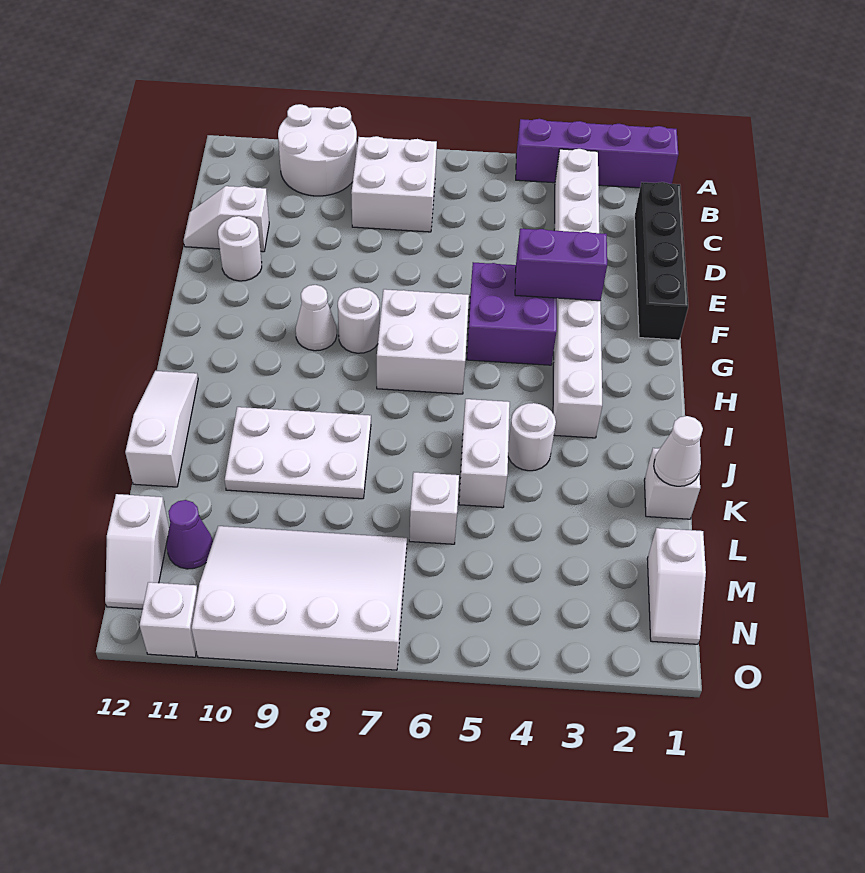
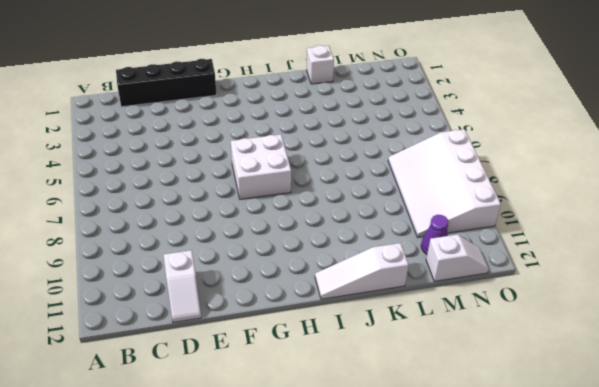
none -> purple brick A1:A4 level 1
none -> white round brick A9:B10 level 1
none -> white brick B3:I3 level 1

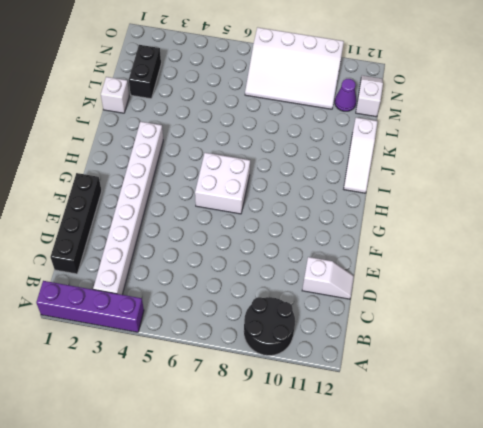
black round brick A9:B10 level 1 -> white round brick A9:B10 level 1
black brick L2:M2 level 1 -> none
none -> white brick B7:C8 level 1
none -> white round brick E11 level 1
none -> purple brick F4:G5 level 1

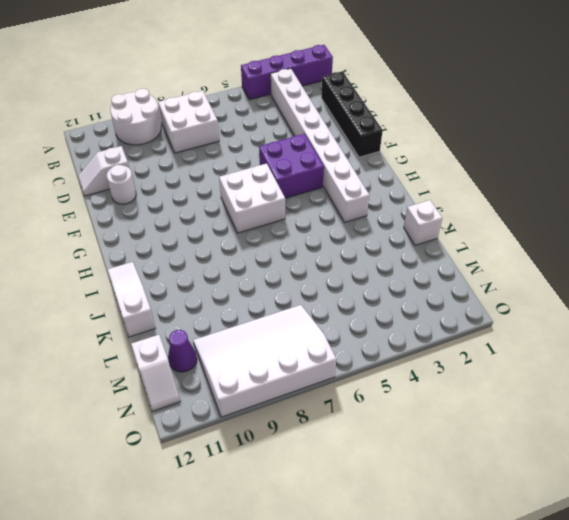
none -> white round brick G8 level 1
none -> white cone G9 level 1
none -> white round brick J4 level 1

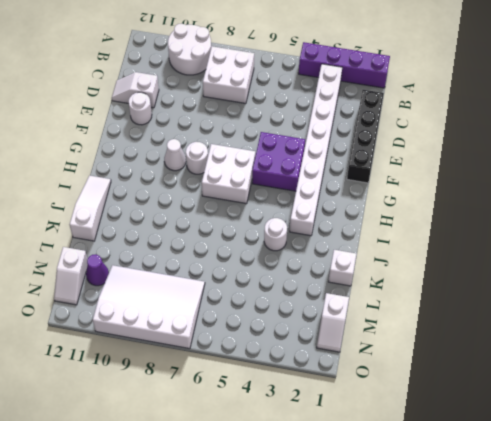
none -> white brick J5:K5 level 1
none -> white plate J8:K10 level 1
none -> white brick L6 level 1

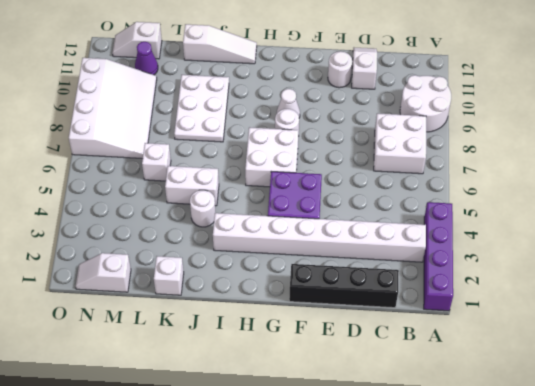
none -> white brick O11 level 1
none -> purple brick F3:F4 level 2
none -> white cone K1 level 2

